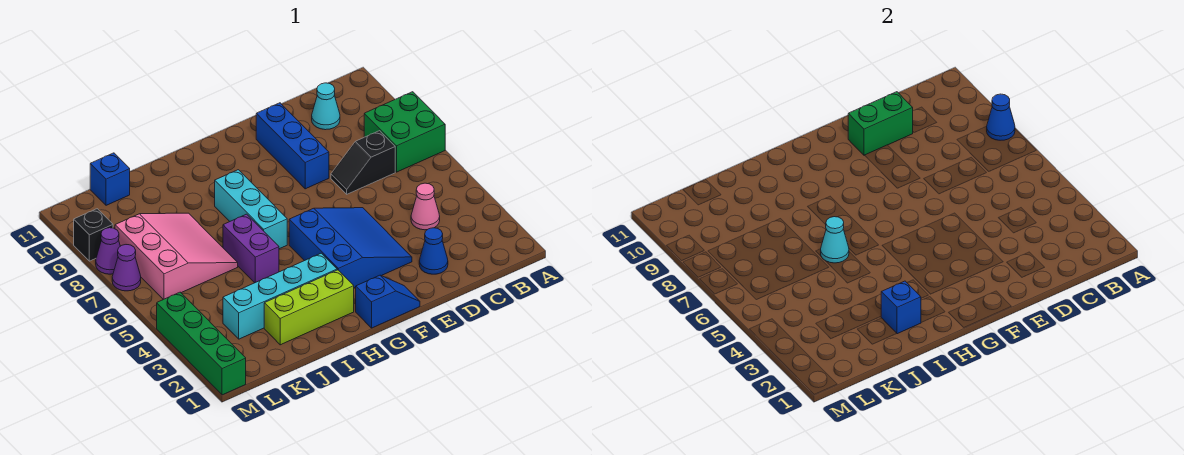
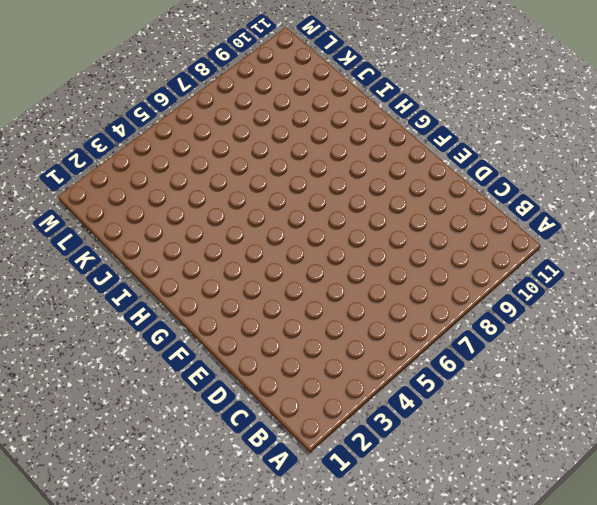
none -> green brick A7:B8 level 1
none -> pink cone C4 level 1
none -> black slope C7:D7 level 1 top C

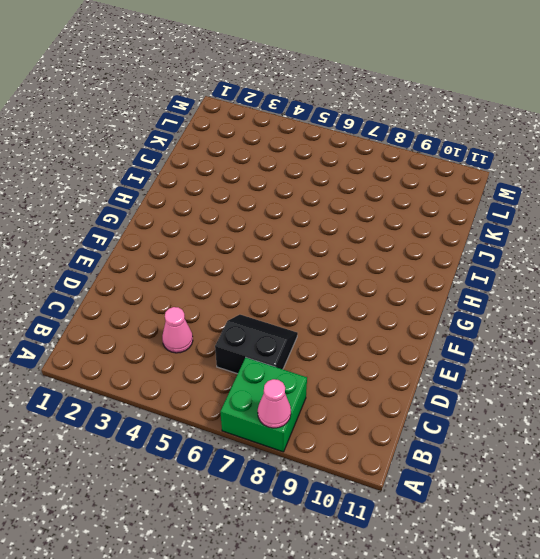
pink cone A8 level 2 -> blue cone A8 level 2
black slope C6:D7 level 1 top C -> black slope C7:D7 level 1 top C
none -> cyan cone C10 level 1
none -> blue cone D2 level 1
none -> blue slope E3:G5 level 1 top G

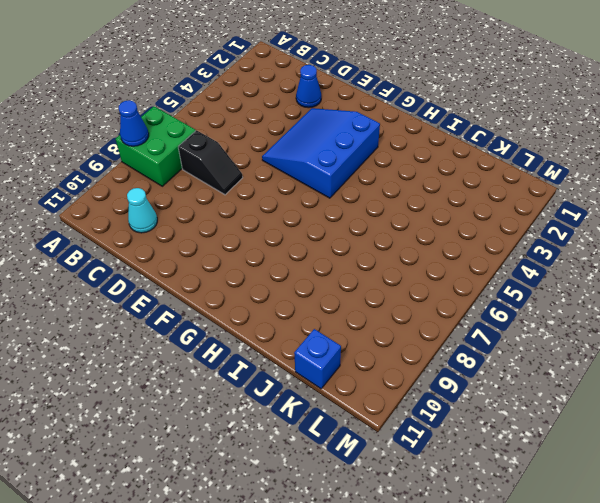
none -> pink cone C4 level 1
none -> blue brick E8:E10 level 1
none -> blue slope F1:G1 level 1 top G

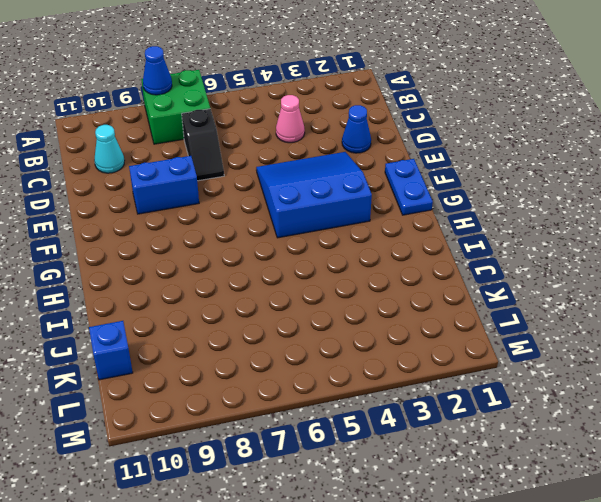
blue brick E8:E9 level 1 -> blue brick E8:E10 level 1
blue plate F1:G1 level 1 -> blue slope F1:G1 level 1 top G
none -> lime brick H2:J2 level 1
none -> cyan brick H3:K3 level 1
none -> cyan brick H6:H8 level 1

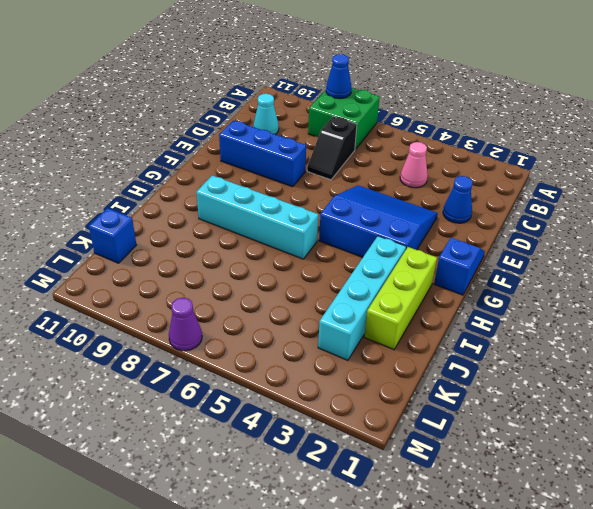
cyan brick H6:H9 level 1 -> cyan brick H6:H8 level 1
none -> purple brick I5:I6 level 1
none -> pink slope J6:L8 level 1 top L
none -> green brick M1:M4 level 1

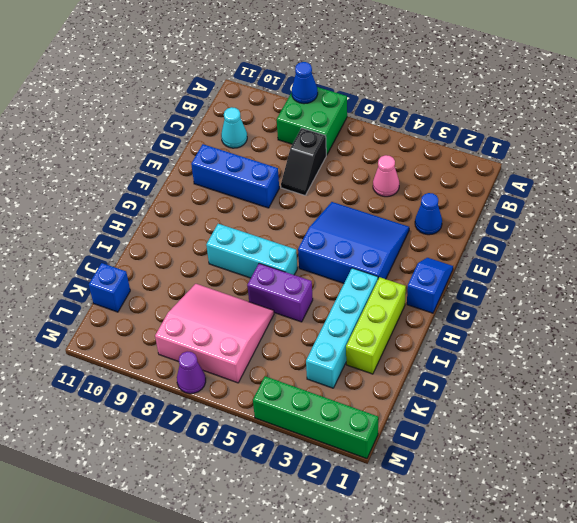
none -> purple cone M8 level 1
none -> black brick M9 level 1
none -> green brick D10:E10 level 2

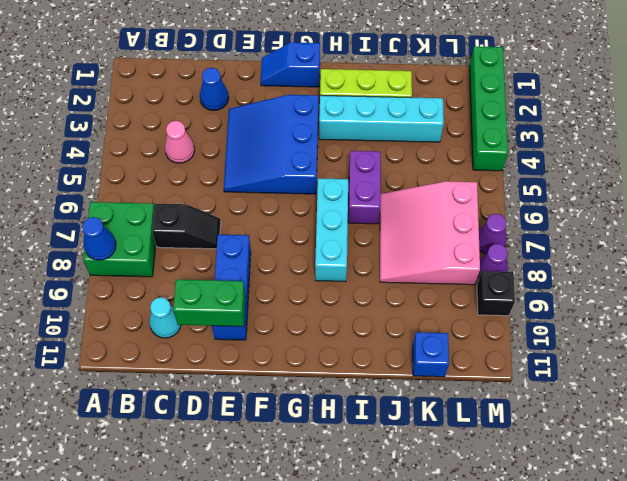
none -> blue brick I2 level 2
none -> cyan cone I6 level 2

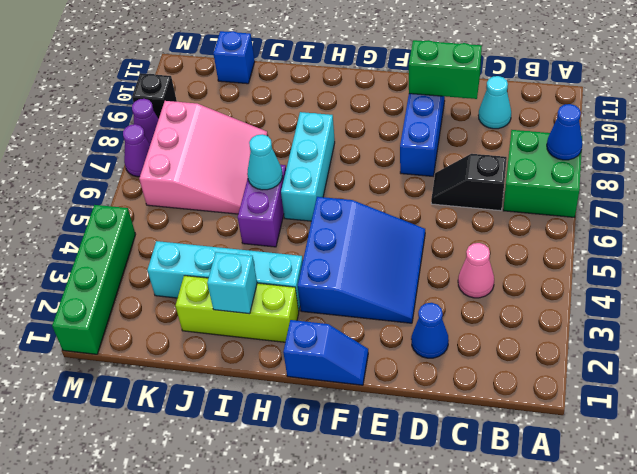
cyan brick I2 level 2 -> blue brick I2 level 2

